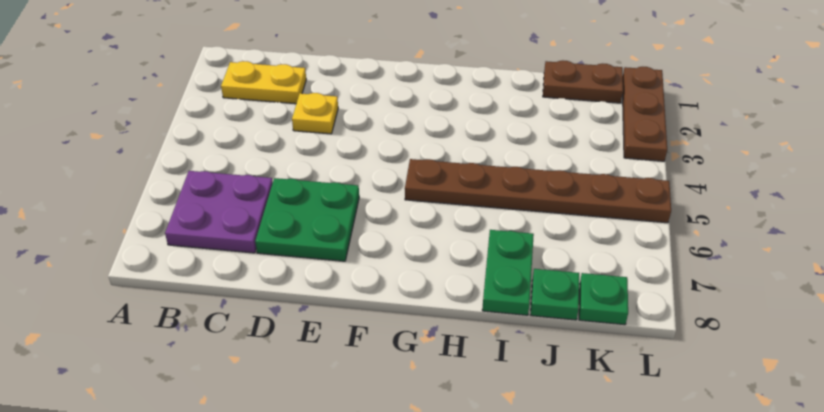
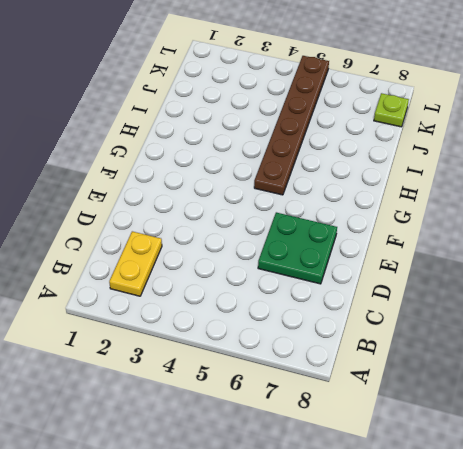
lime plate K8 level 1 -> green plate K8 level 1
none -> purple plate B6:C7 level 1
none -> yellow plate D3 level 1

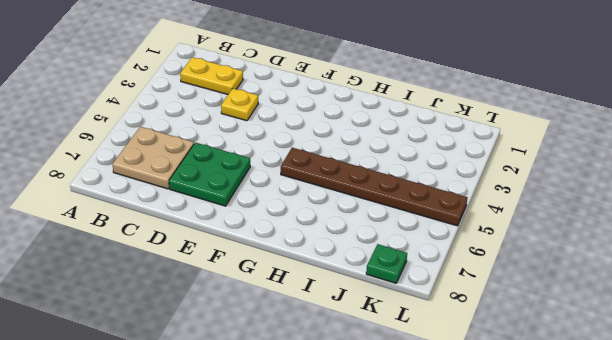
tan plate B6:C7 level 1 -> purple plate B6:C7 level 1
none -> green plate I7:I8 level 1
none -> brown plate J1:K1 level 1

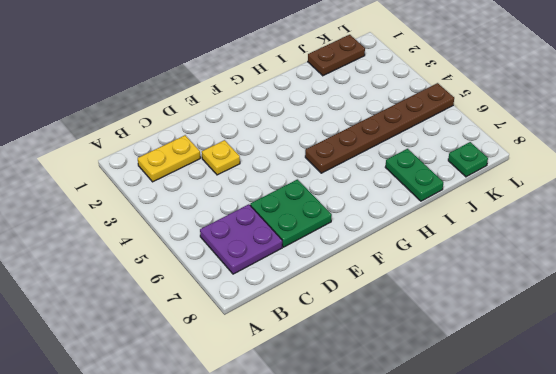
none -> green plate J8 level 1
none -> brown plate L1:L3 level 1

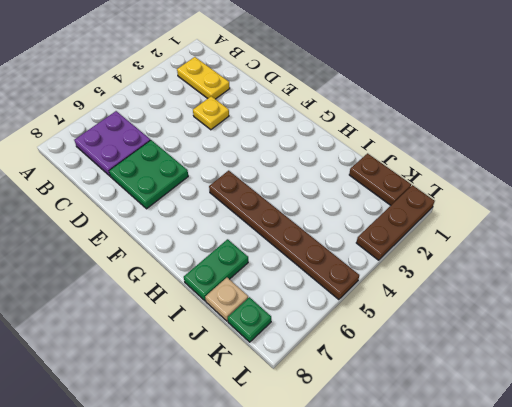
tan plate J8 level 1 -> green plate J8 level 1

